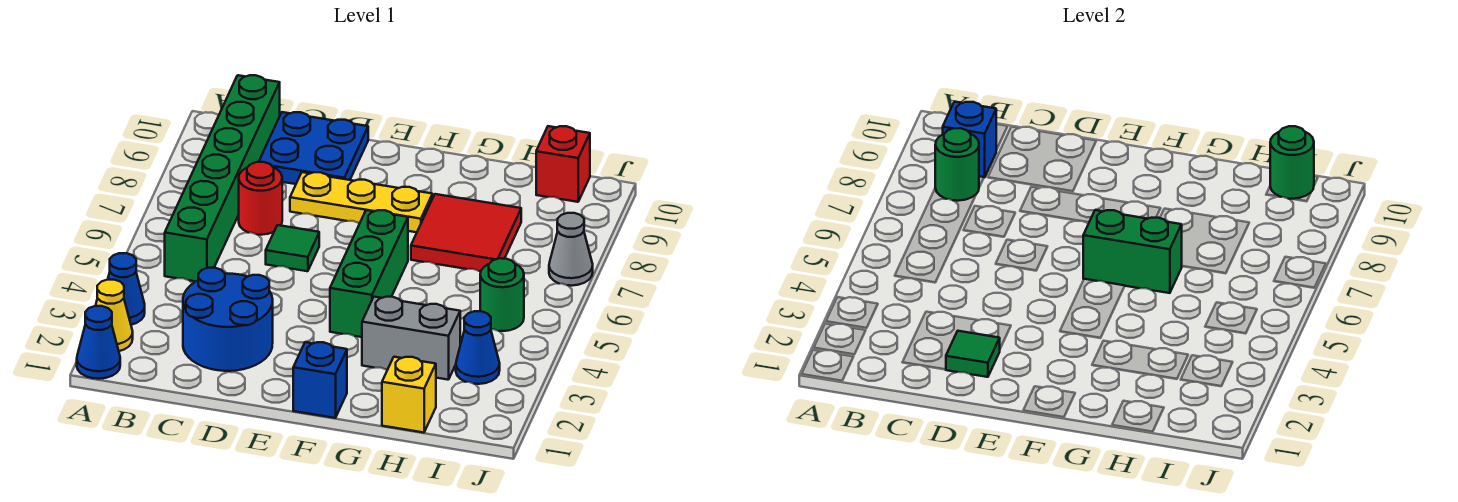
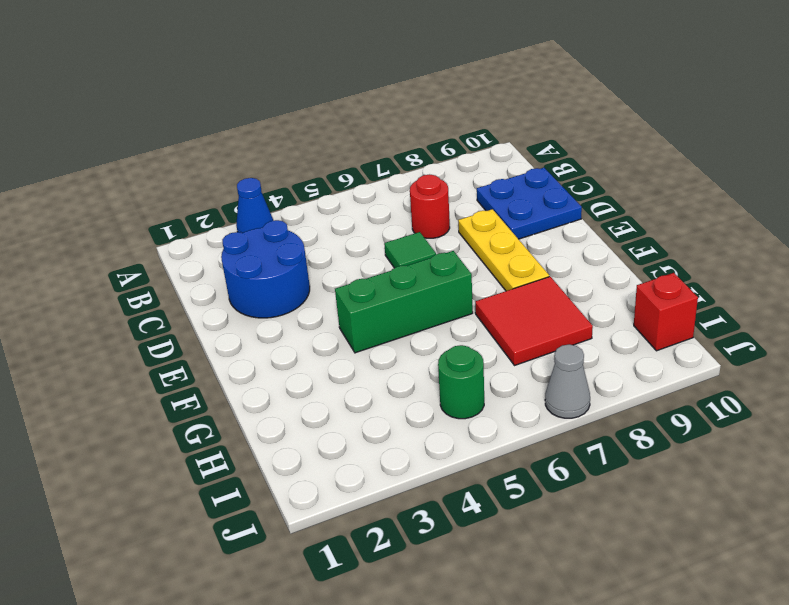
none -> blue cone A1 level 1
none -> yellow cone A2 level 1
none -> green brick B5:B10 level 1

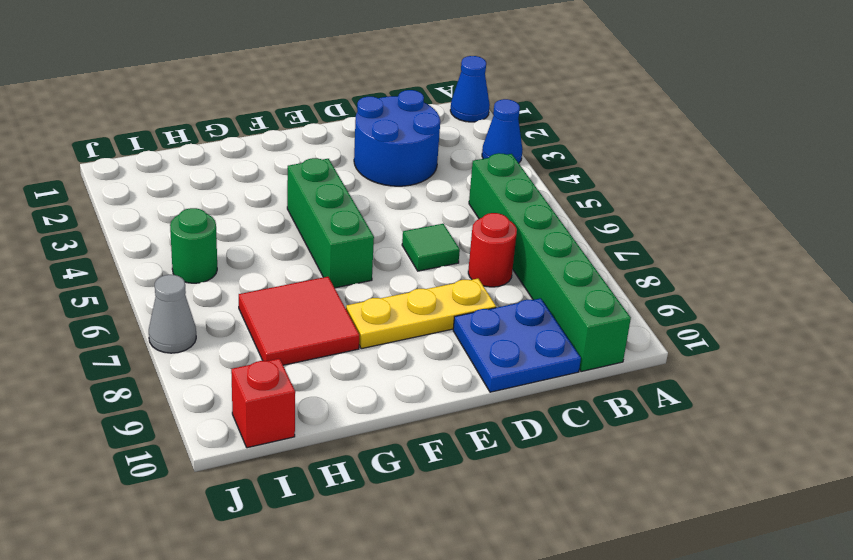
none -> yellow cone A2 level 1
none -> blue brick F1 level 1
none -> grey brick G3:H3 level 1

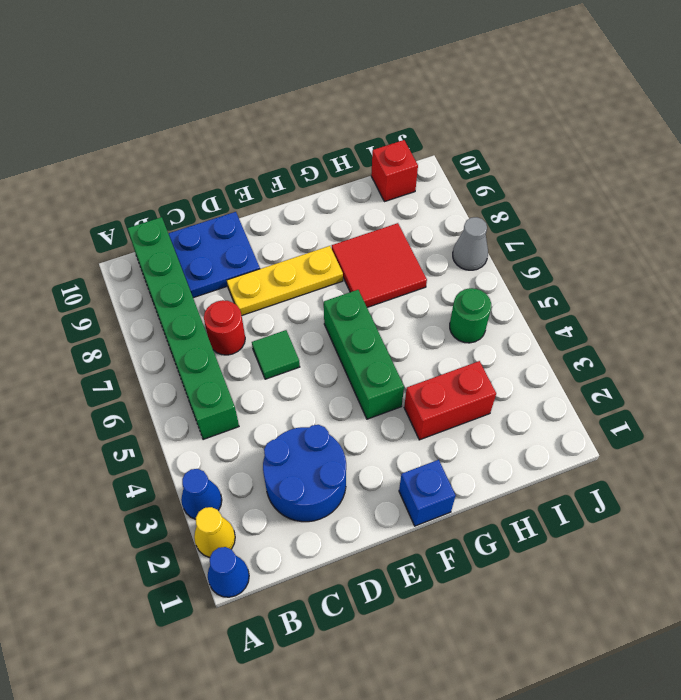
red brick G3:H3 level 1 -> grey brick G3:H3 level 1
none -> yellow brick H1 level 1
none -> blue cone I3 level 1
none -> green round brick B8 level 2

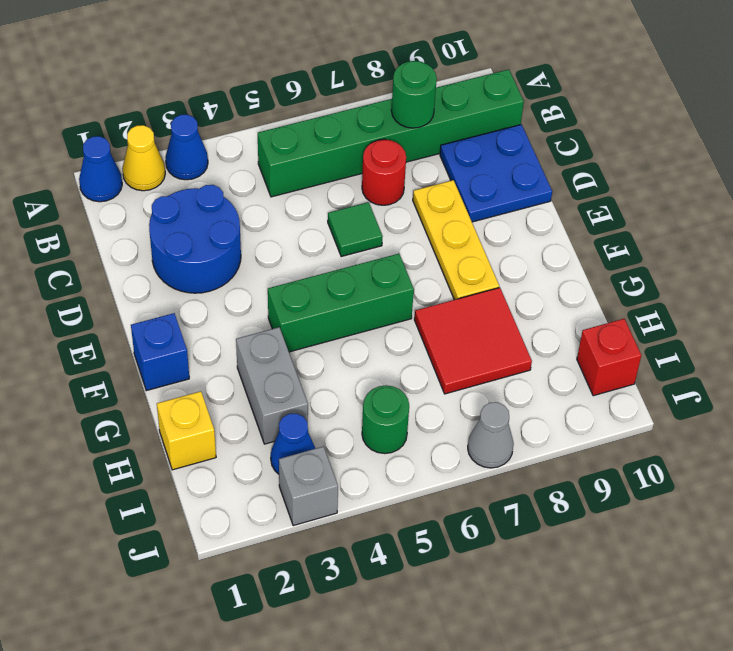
grey brick J3 level 1 -> none
none -> blue brick B9 level 2
none -> green tile D2 level 2
none -> green brick F6:G6 level 2

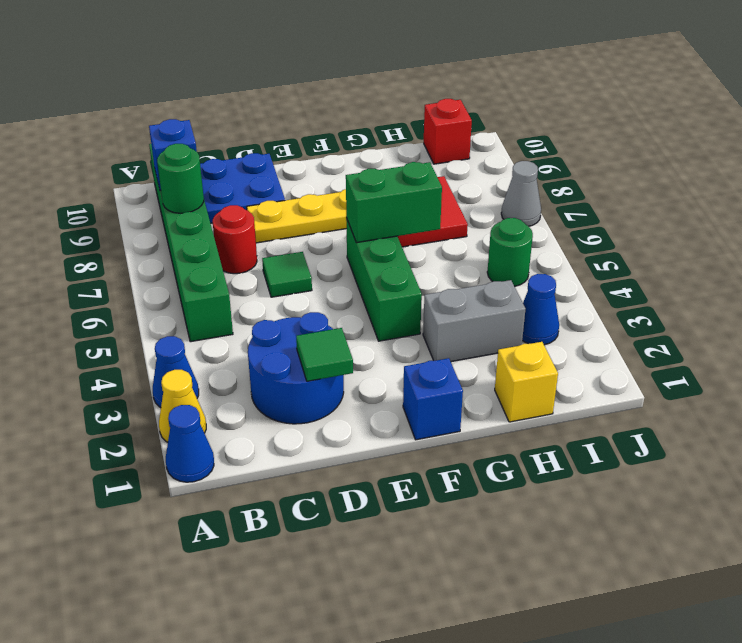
none -> green round brick I10 level 2

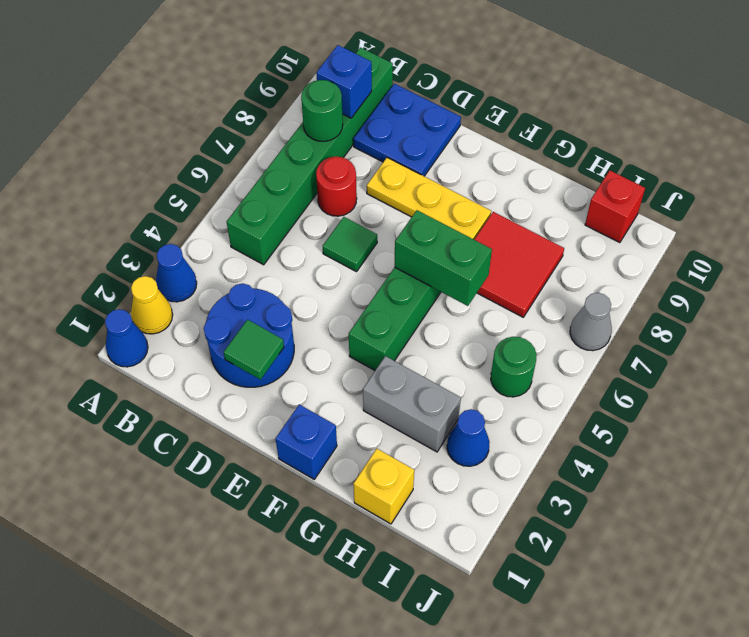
none -> green round brick I10 level 2

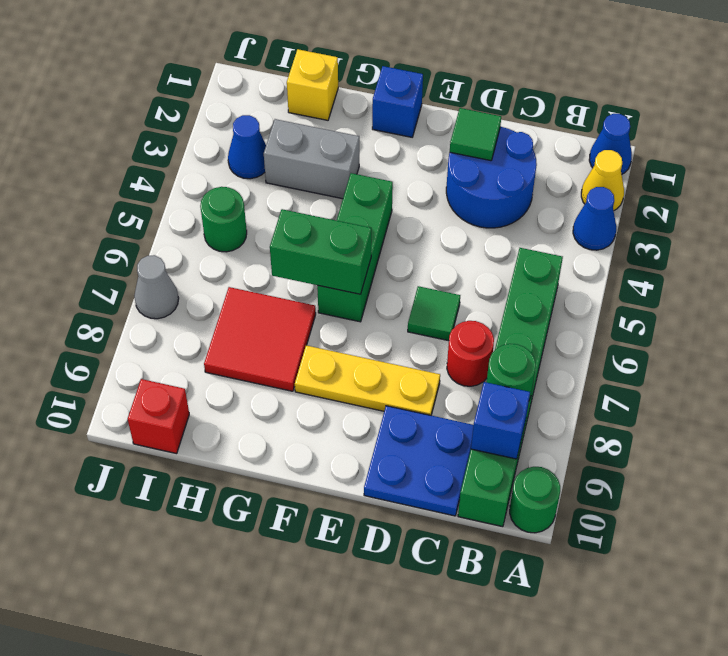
green round brick A10 level 1 -> green round brick I10 level 2

